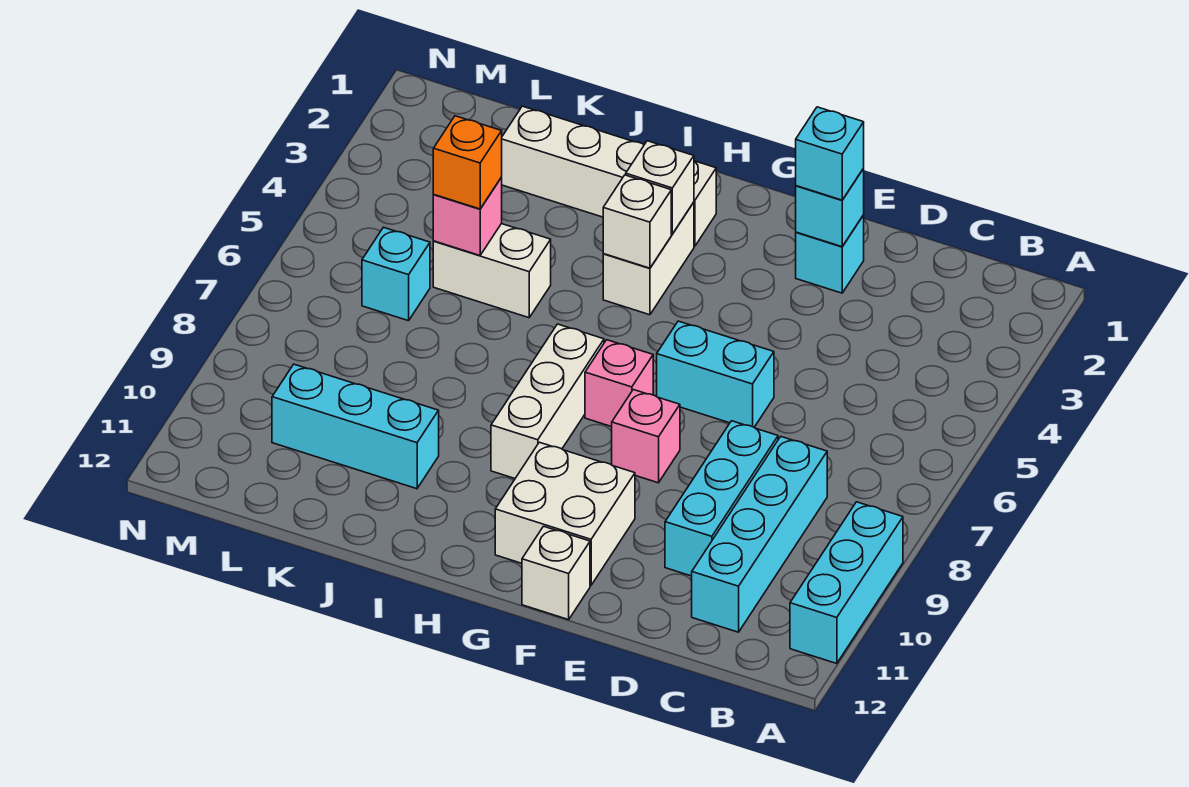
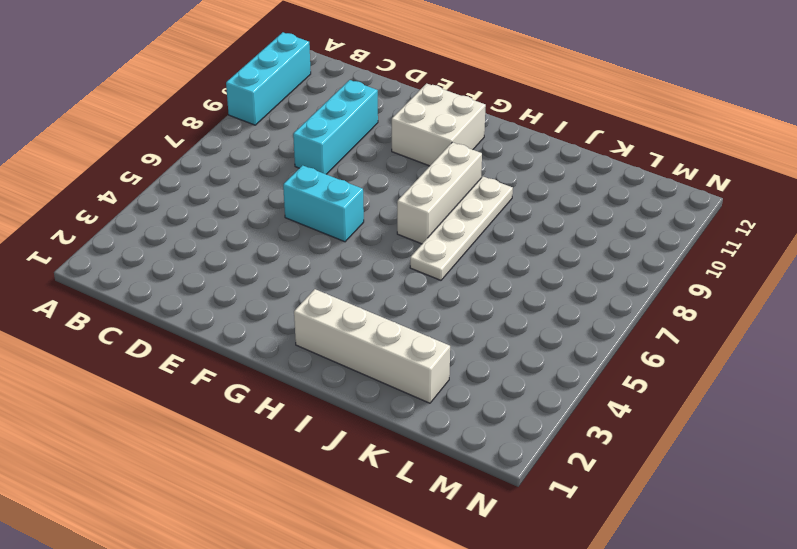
white plate I6:I9 level 1 -> none
none -> cyan brick C8:C11 level 1
none -> cyan brick E2 level 1
none -> pink brick F8 level 1

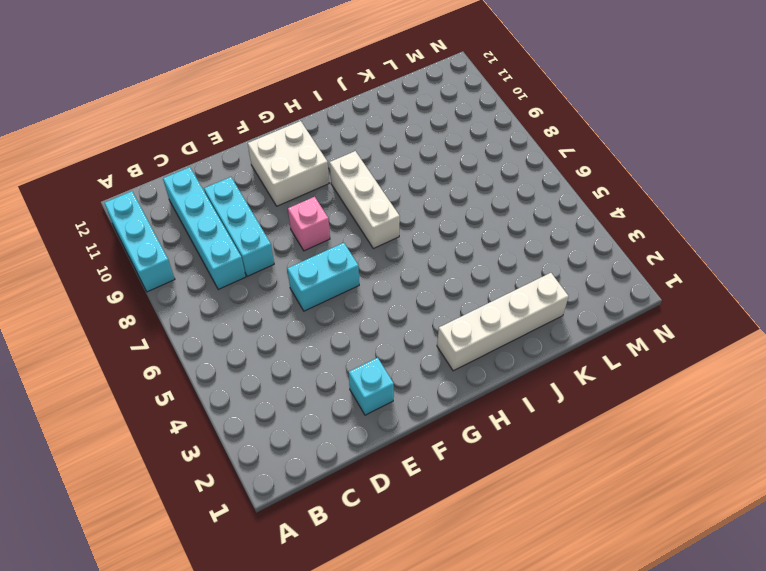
none -> white brick F12 level 1
none -> pink brick G7 level 1
none -> white brick H3:H4 level 1

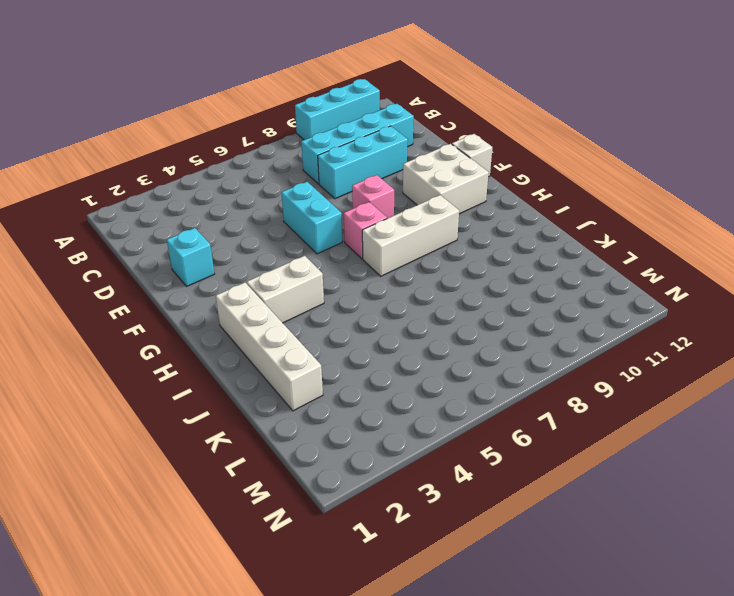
none -> white brick J5:K5 level 1
none -> cyan brick J10:L10 level 1
none -> cyan brick L6 level 1

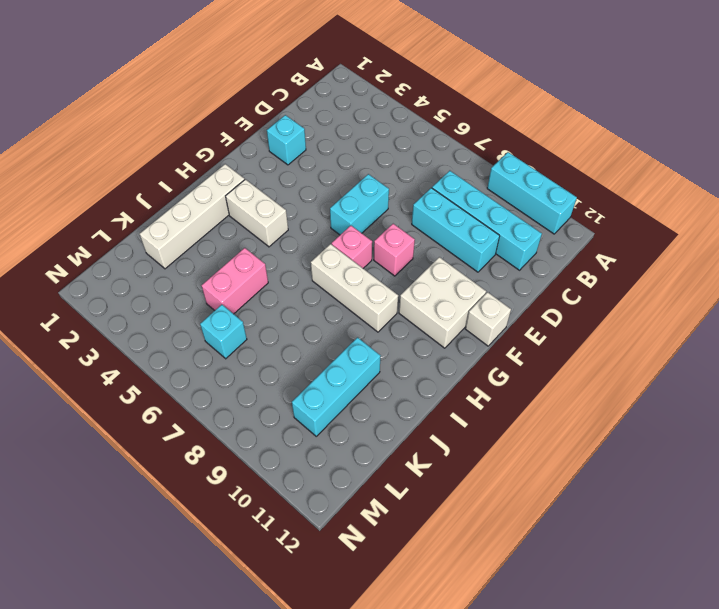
pink brick J5:K5 level 1 -> white brick J5:K5 level 1
none -> cyan brick E2 level 2
none -> white brick H3 level 2
none -> white brick H4 level 2

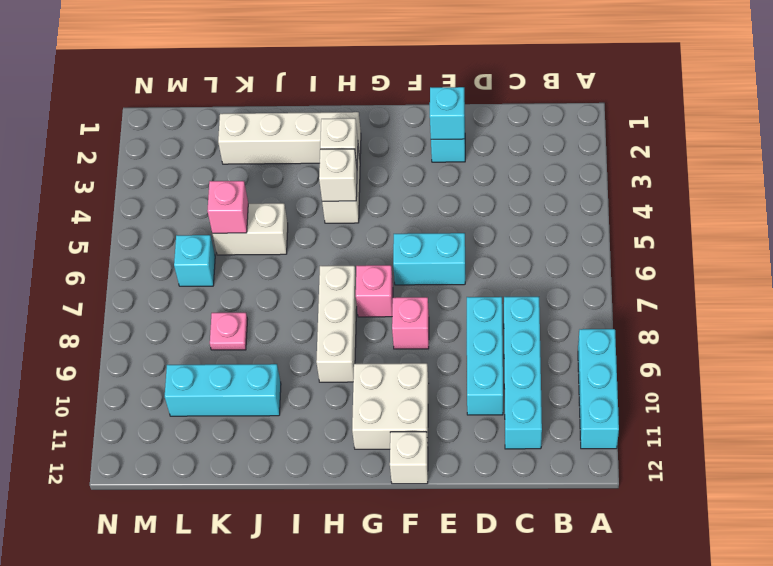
pink plate K8 level 1 -> none
none -> cyan brick E2 level 3
none -> orange brick K5 level 3

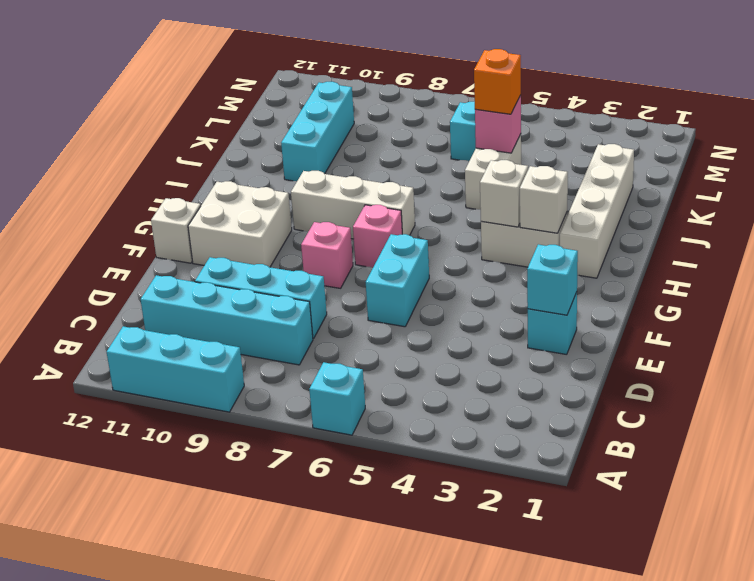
cyan brick A6 level 1 -> cyan brick E2 level 3

